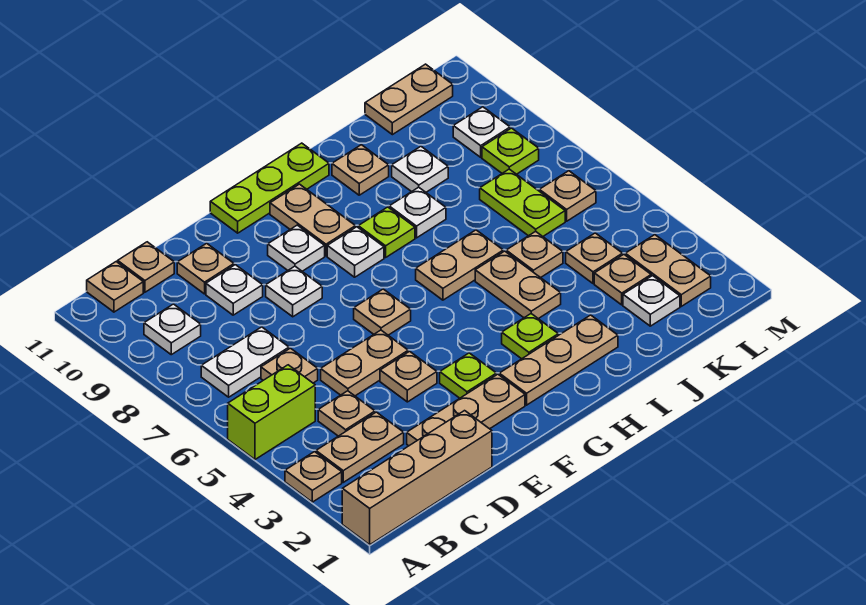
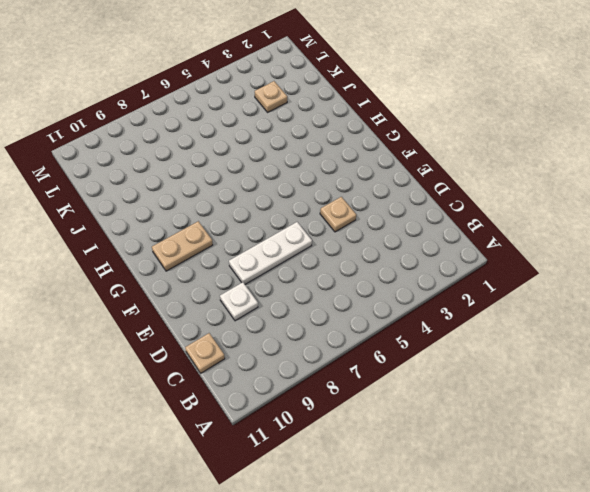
white plate E6:E8 level 1 -> white plate E8 level 1
none -> tan brick A1:D1 level 1
none -> tan plate A3 level 1
none -> lime brick A5:B5 level 1
none -> tan plate B3:C3 level 1

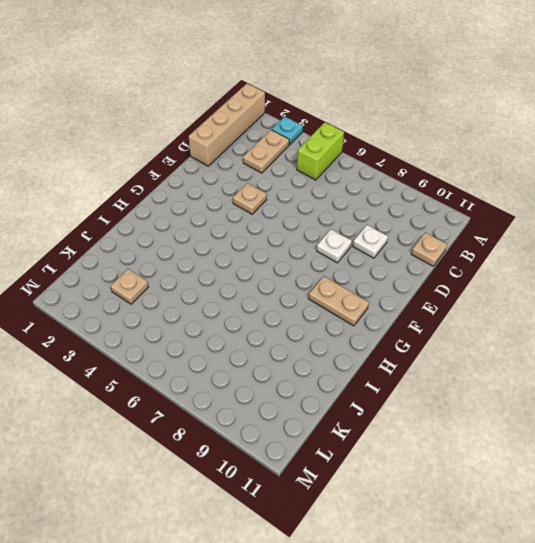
cyan plate A3 level 1 -> tan plate A3 level 1
none -> white plate B7:C7 level 1
none -> white plate B9 level 1
none -> tan plate B11 level 1
none -> tan plate C4 level 1

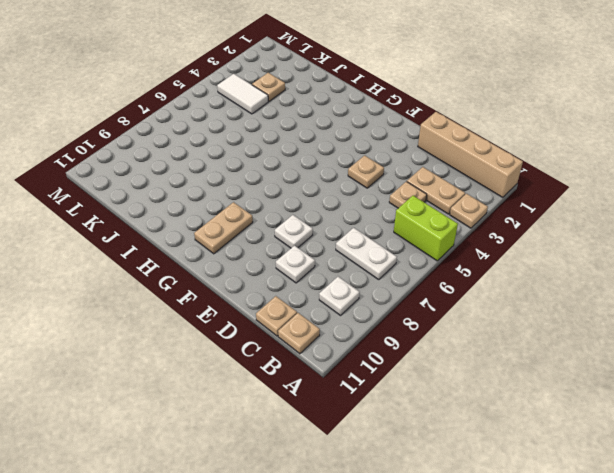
white tile K4:L4 level 1 -> tan plate K4 level 1
none -> tan plate C6 level 1
none -> tan plate D2:F2 level 1
none -> tan plate D5:E5 level 1
none -> tan plate D10 level 1

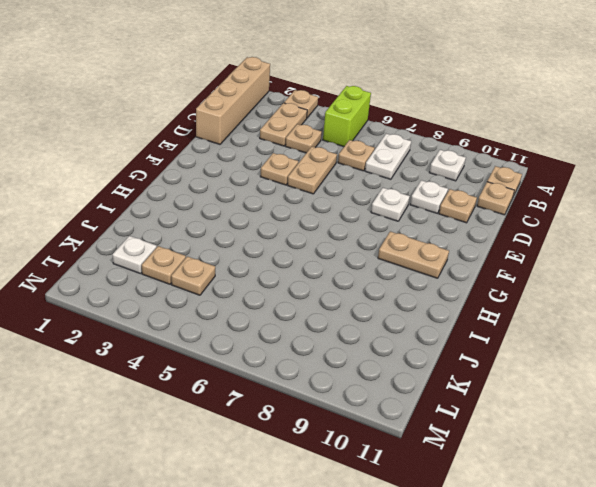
none -> tan plate D2:F2 level 1
none -> lime plate F3 level 1
none -> tan plate F6 level 1
none -> white plate F9 level 1

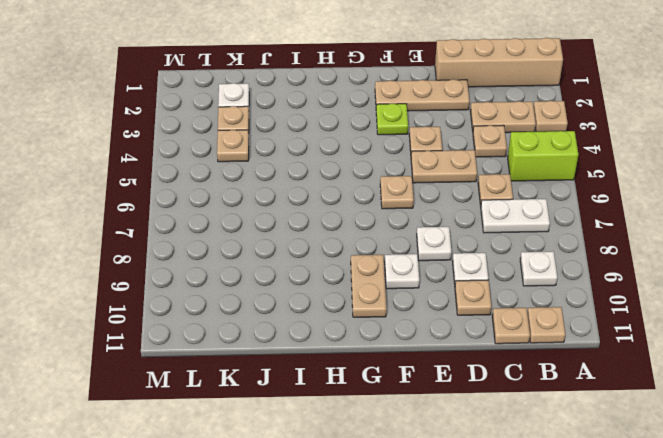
none -> lime plate F11:H11 level 1
none -> tan plate G2:I2 level 1
none -> white plate G8 level 1
none -> lime plate H3 level 1

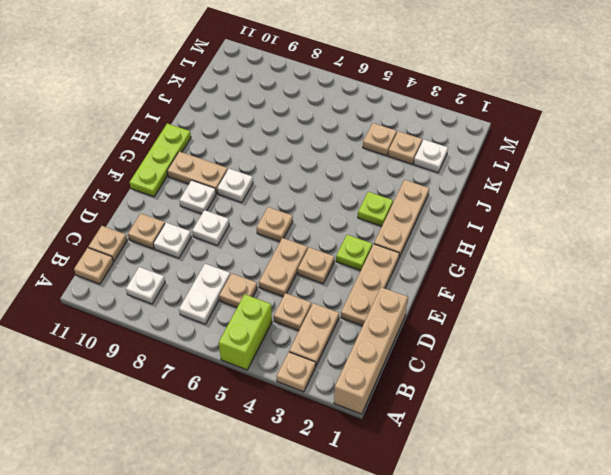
none -> tan plate H6:I6 level 1
none -> lime plate H8 level 1
none -> tan plate I4:I5 level 1
none -> white plate I8 level 1

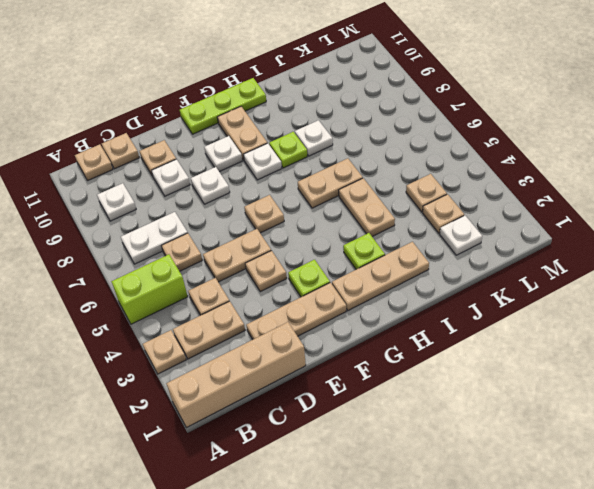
none -> tan plate I10 level 1
none -> tan plate J5 level 1
none -> white plate J9 level 1
none -> lime plate K6:K7 level 1

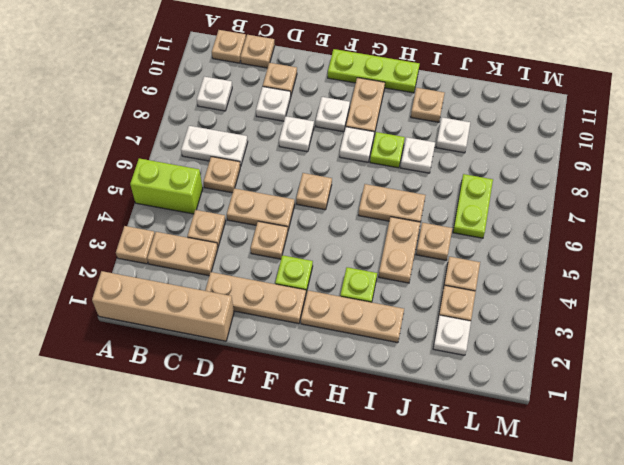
none -> tan plate K11:L11 level 1
none -> tan plate L2:L3 level 1
none -> tan plate L6 level 1
none -> lime plate L8 level 1

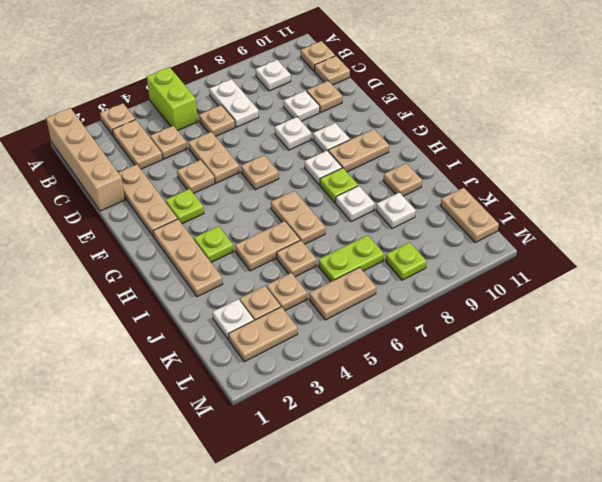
tan plate L5:L6 level 1 -> tan plate L6 level 1
none -> lime plate F11:H11 level 1
none -> white plate L9 level 1

